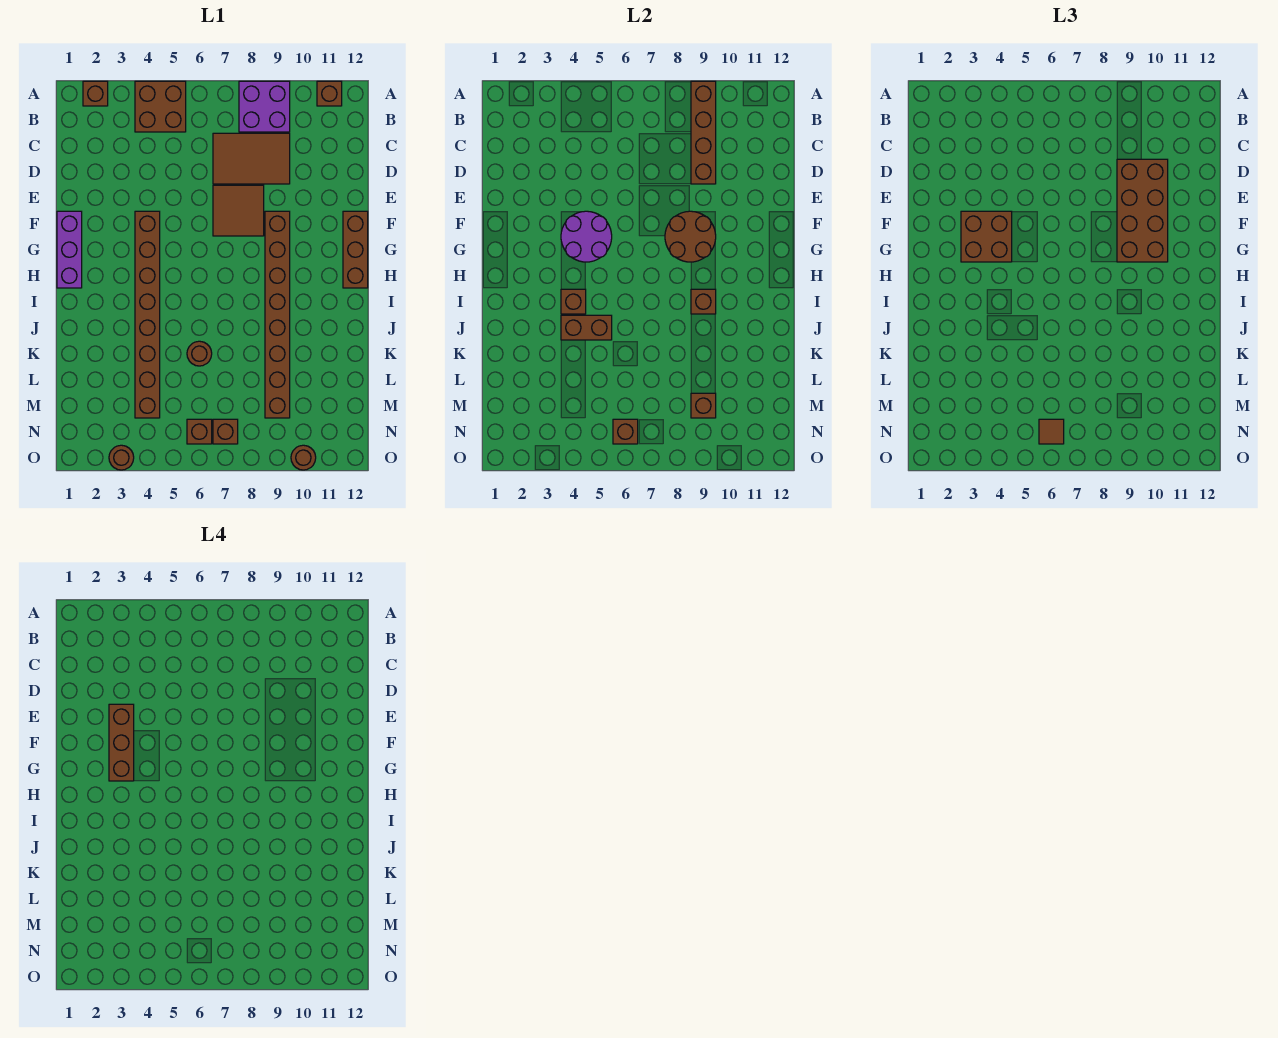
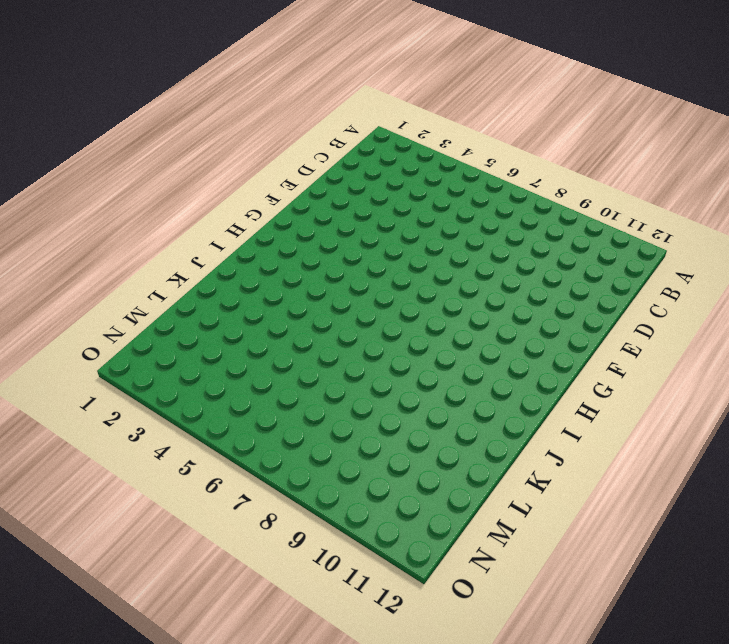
none -> brown brick A2 level 1
none -> brown brick A4:B5 level 1
none -> purple brick A8:B9 level 1

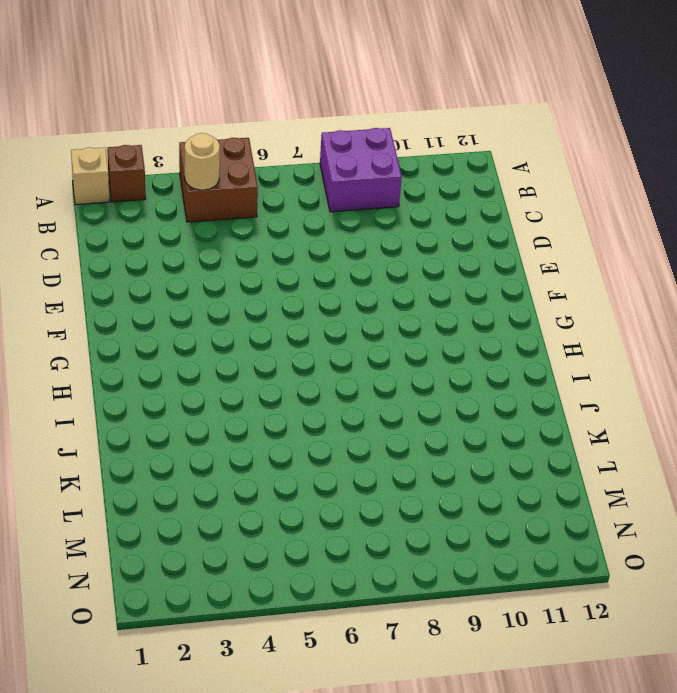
tan brick A1 level 1 -> none
tan round brick B4 level 2 -> none
none -> brown brick A11 level 1
none -> brown tile C7:D9 level 1
none -> brown tile E7:F8 level 1

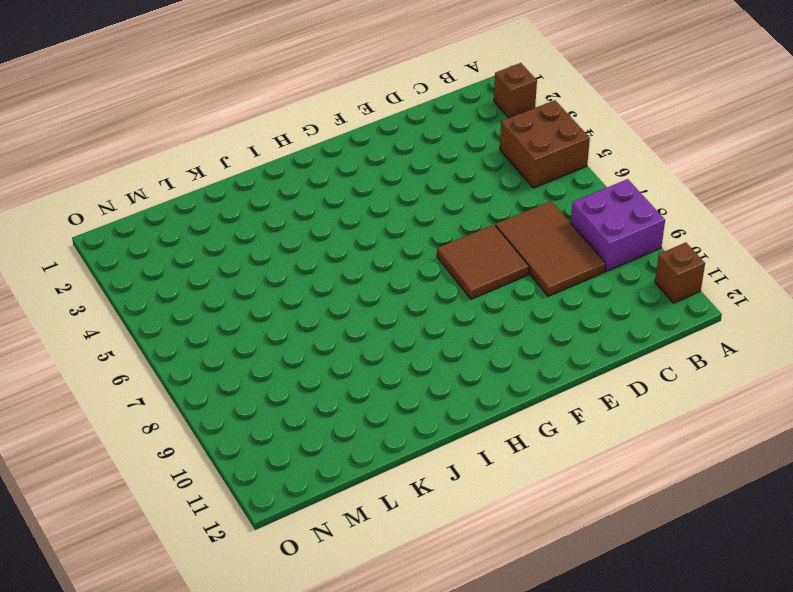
none -> purple brick F1:H1 level 1
none -> brown brick F4:M4 level 1
none -> brown brick F9:M9 level 1

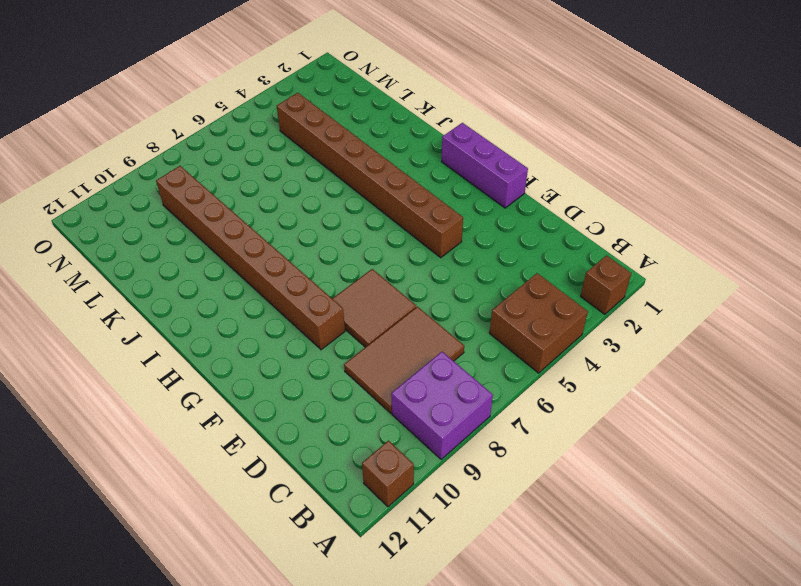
none -> brown brick F12:H12 level 1
none -> brown round brick K6 level 1
none -> brown brick N6 level 1

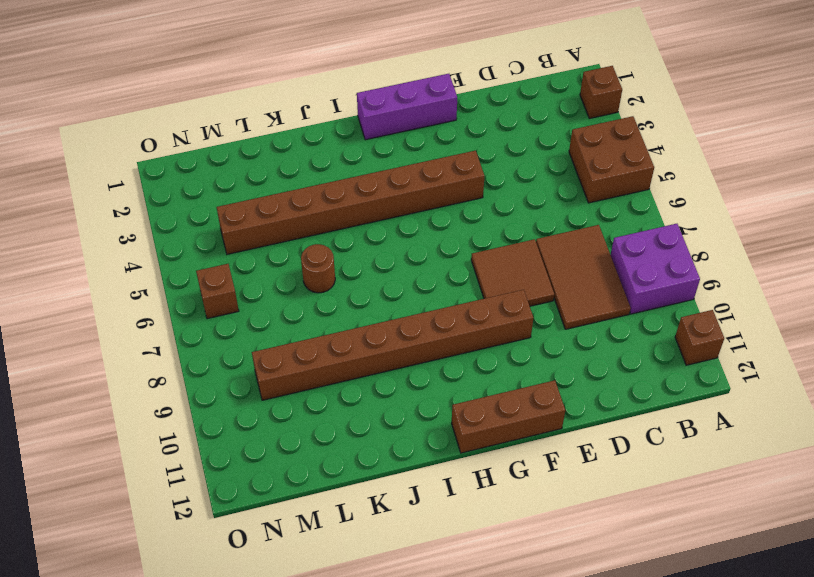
none -> brown brick N7 level 1
none -> brown round brick O3 level 1
none -> brown round brick O10 level 1

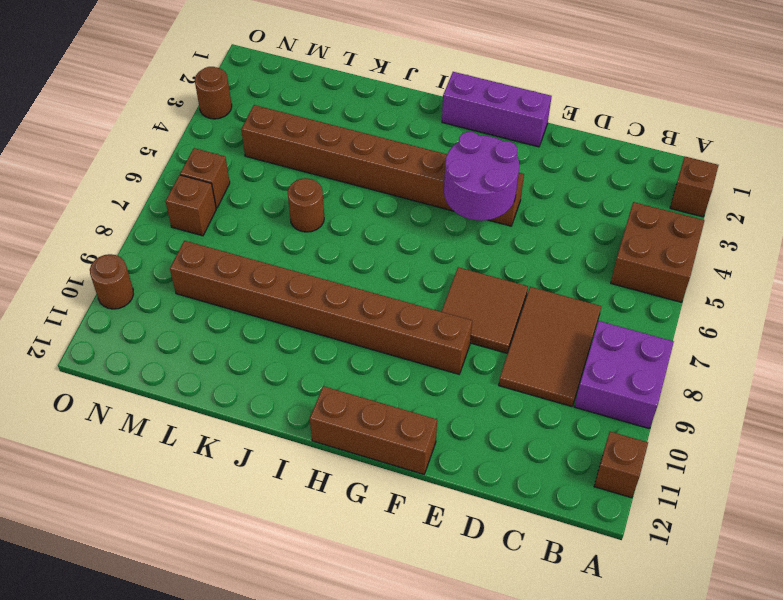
none -> brown brick A9:D9 level 2
none -> brown round brick F8:G9 level 2
none -> brown brick I4 level 2

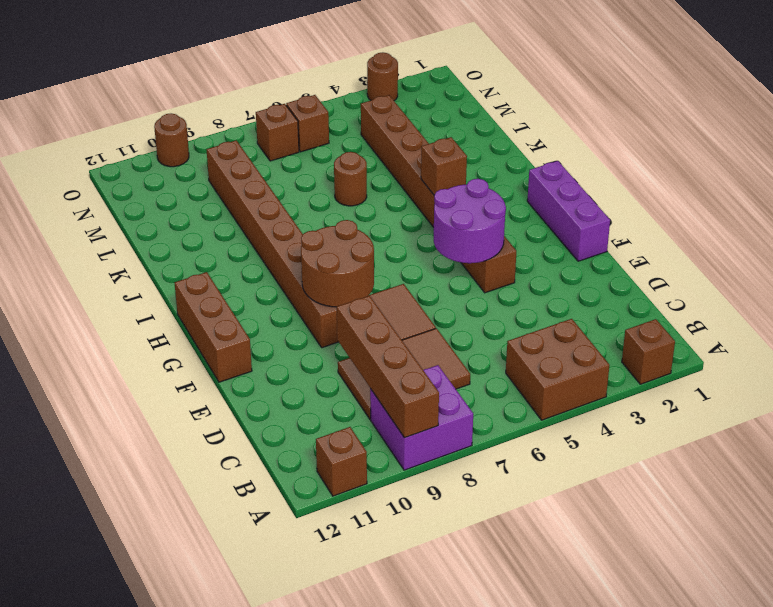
none -> brown brick I9 level 2
none -> brown brick J4:J5 level 2
none -> brown brick M9 level 2

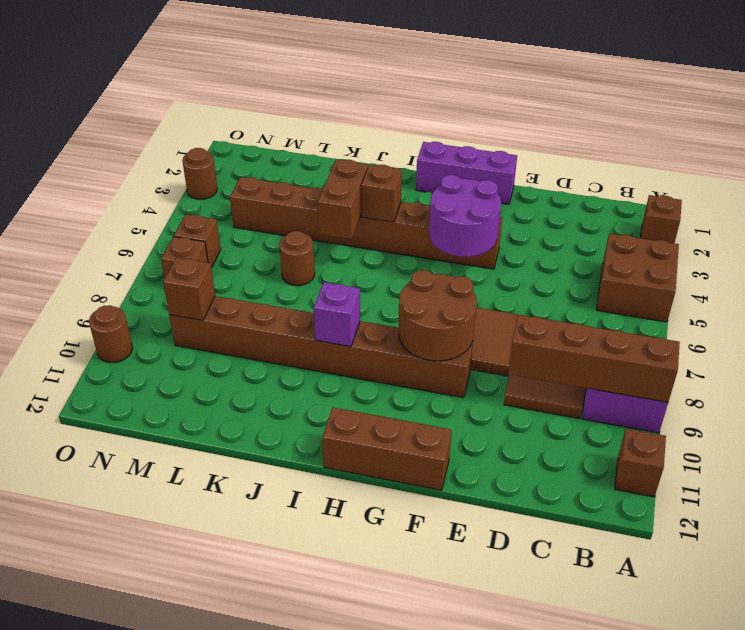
purple brick I9 level 2 -> brown brick I9 level 2
none -> brown brick N6 level 2
none -> brown brick D9:G10 level 3
none -> brown brick F3:G4 level 3

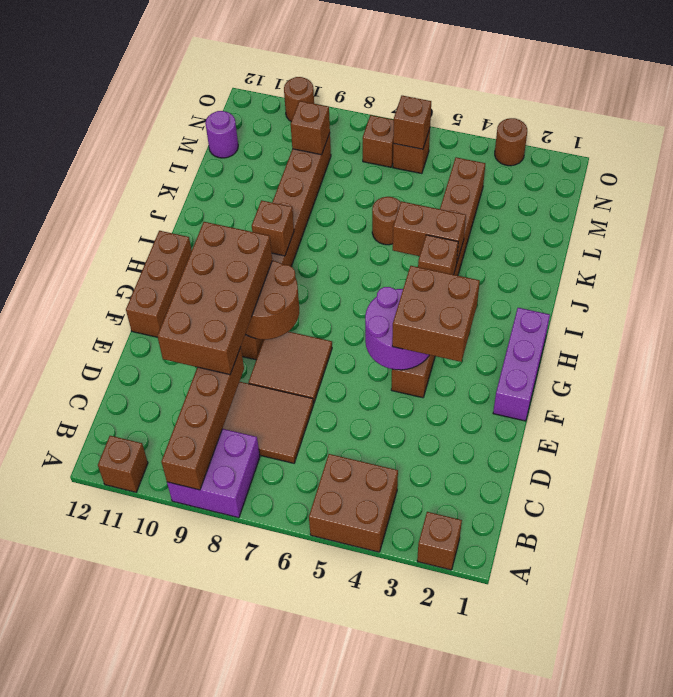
purple round brick M12 level 1 -> none
none -> brown tile N6 level 3
none -> brown brick E3:G3 level 4

